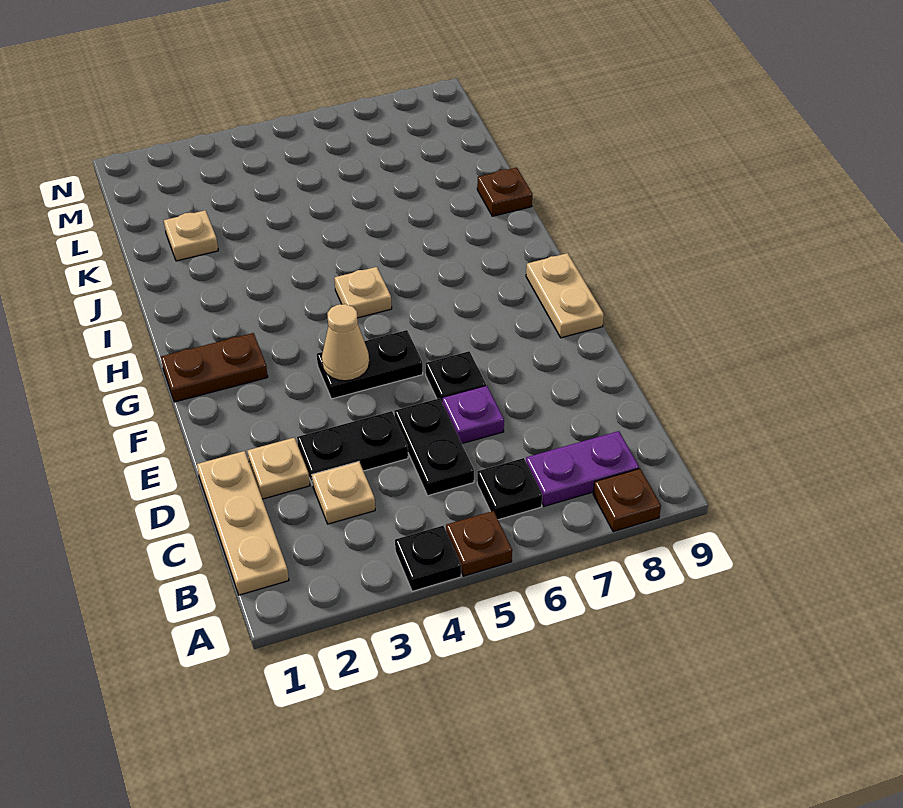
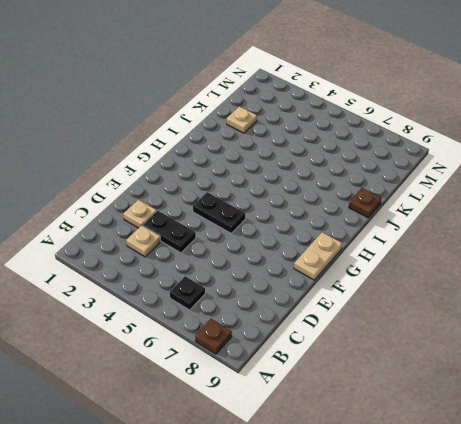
none -> black plate A4 level 1
none -> brown plate A5 level 1
none -> tan plate B1:D1 level 1

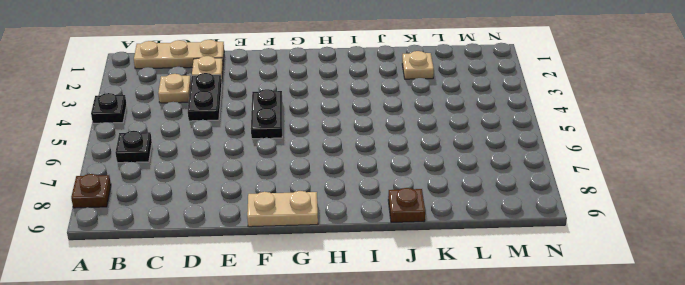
none -> brown plate A5 level 1
none -> purple plate B7:B8 level 1
none -> black plate C5:D5 level 1

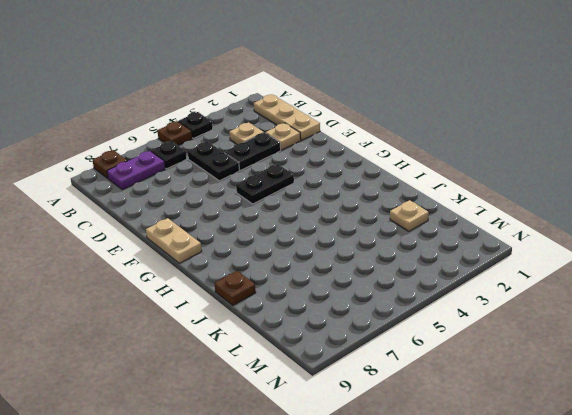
none -> purple plate D6 level 1
none -> black plate E6 level 1
none -> brown plate G1:G2 level 1

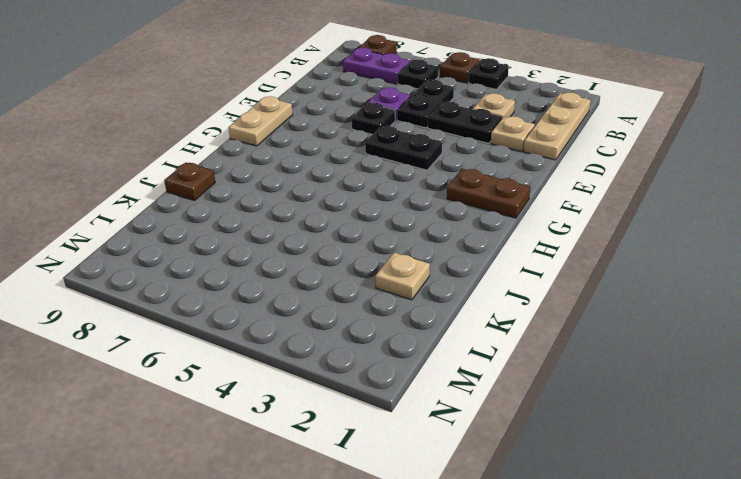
none -> tan plate H5 level 1
none -> tan cone F4 level 2

